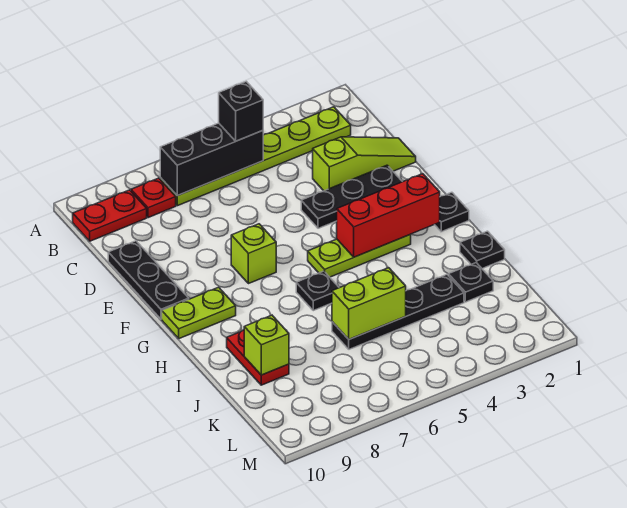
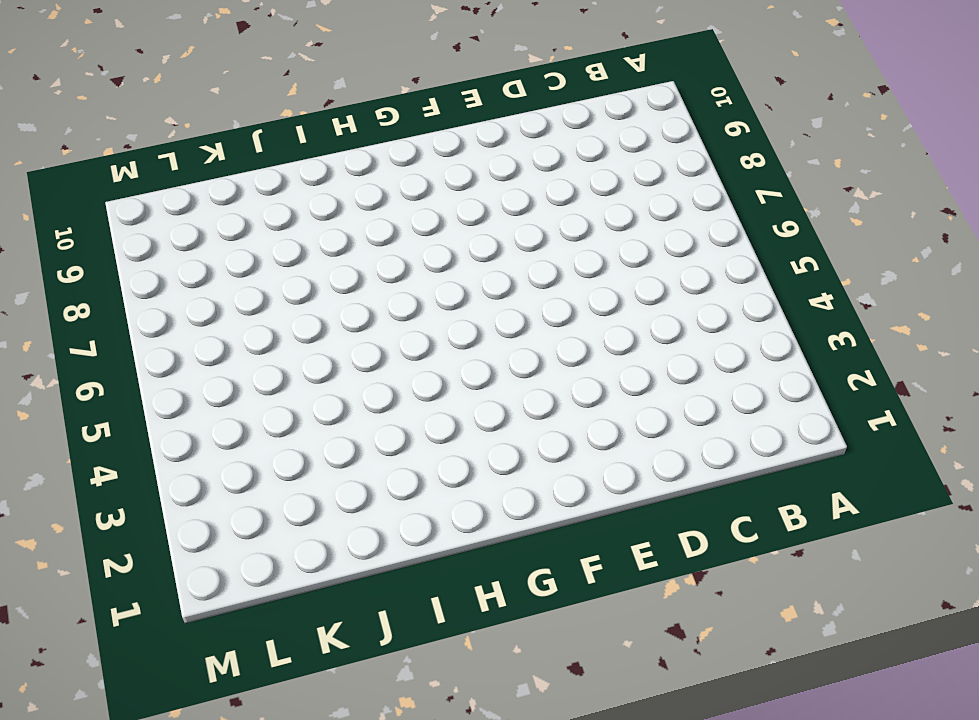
none -> lime plate B2:B7 level 1
none -> red plate B8 level 1
none -> red plate B9:B10 level 1

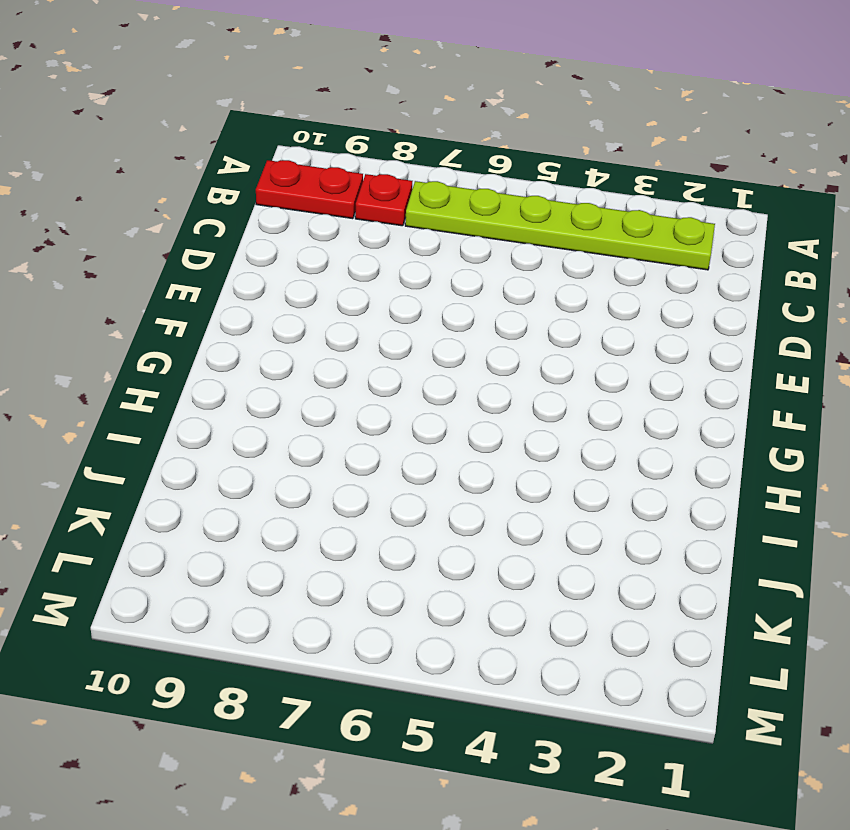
none -> lime slope D1:D3 level 1 top 3
none -> black plate D10:F10 level 1
none -> black plate E2:E4 level 1

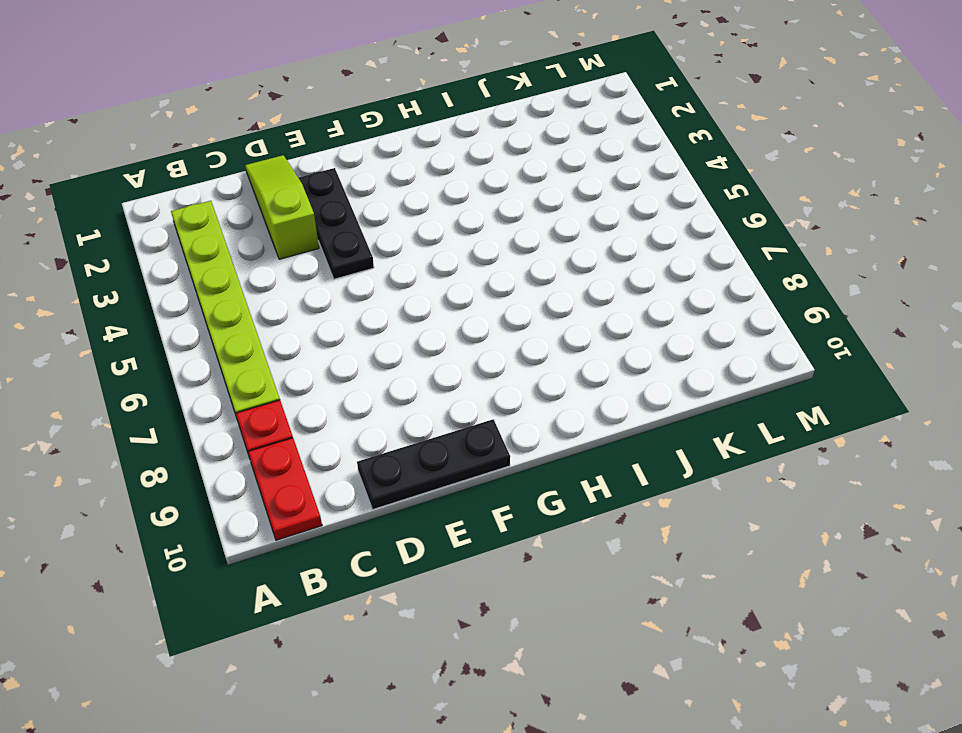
none -> lime brick F7 level 1
none -> black plate G1 level 1
none -> lime plate G3:G5 level 1

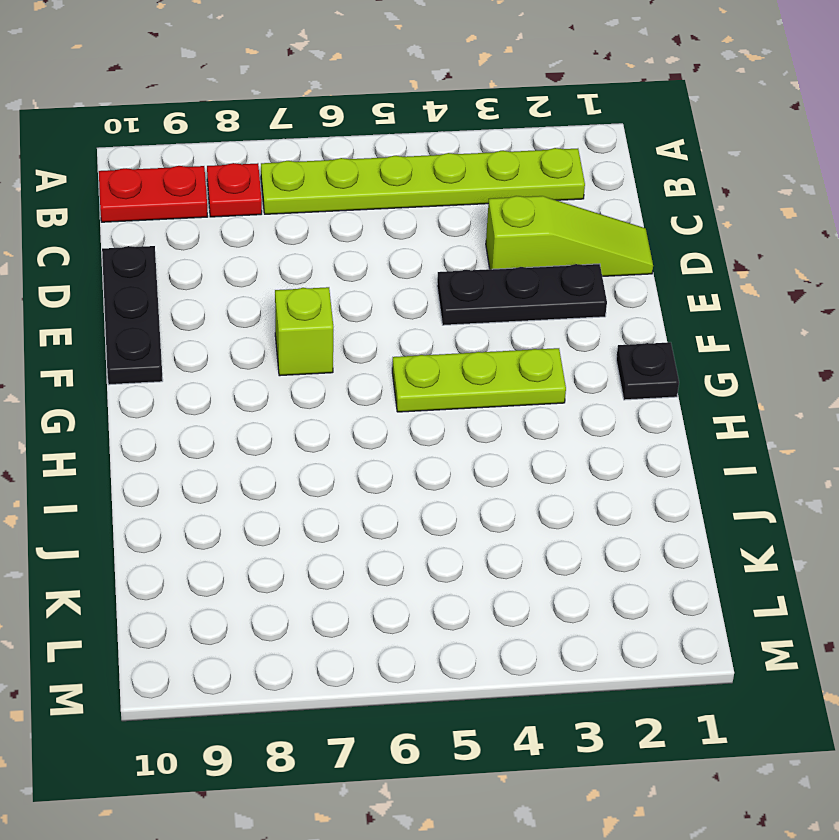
none -> lime plate G9:G10 level 1
none -> black plate H6 level 1
none -> black plate I1 level 1

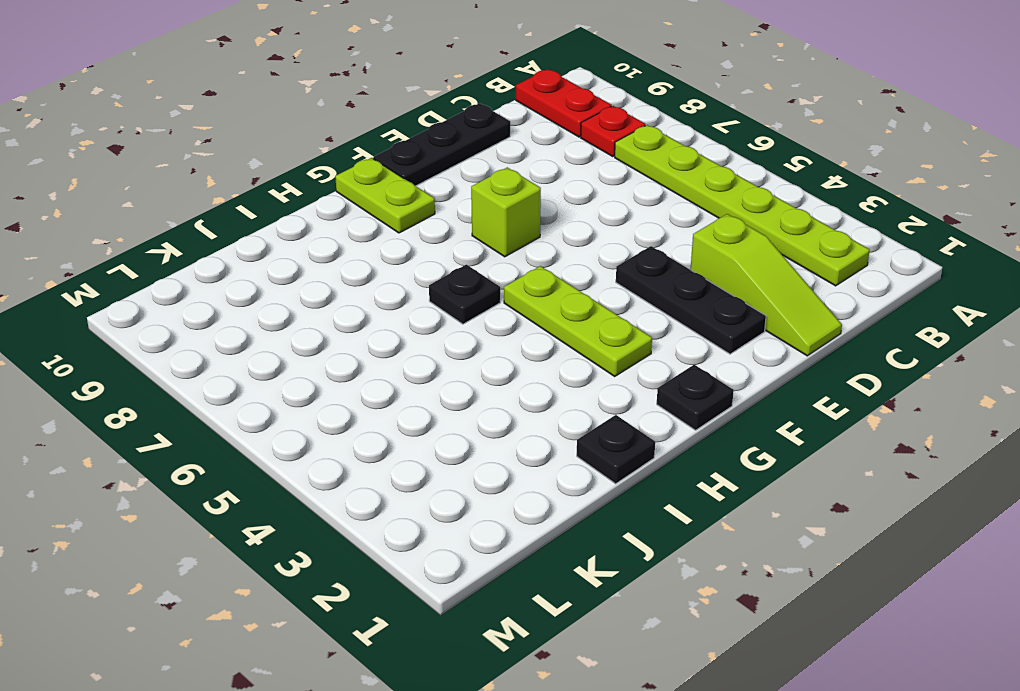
none -> red plate I9:J9 level 1
none -> black plate J2 level 1
none -> black plate J3:J6 level 1

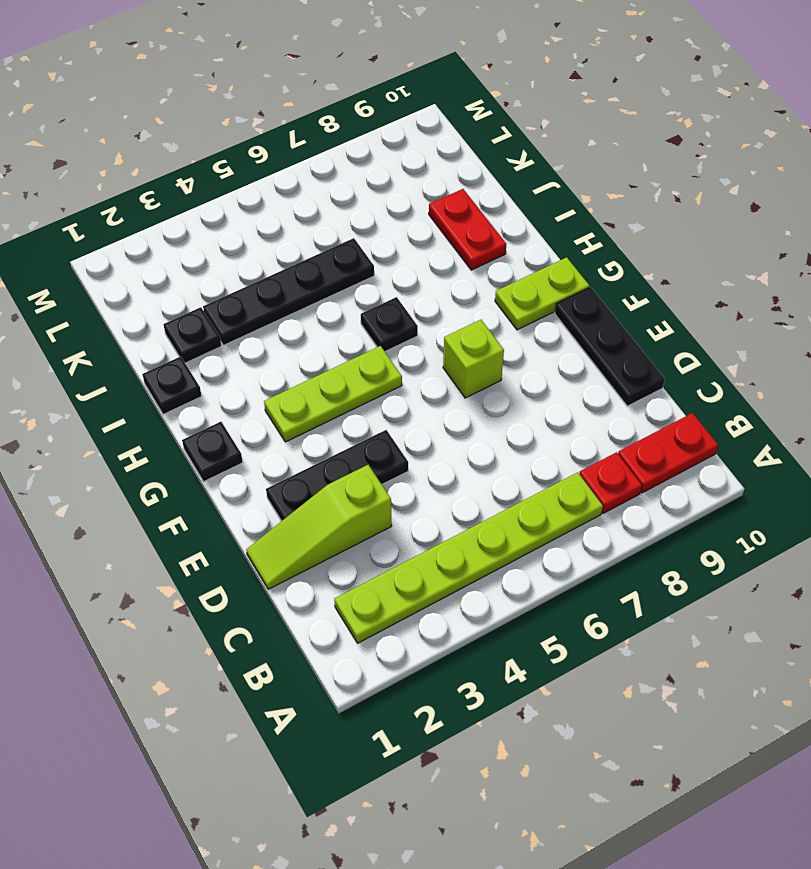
none -> black brick B5:B7 level 2
none -> red brick G2:G4 level 2
none -> lime brick J5:J6 level 2

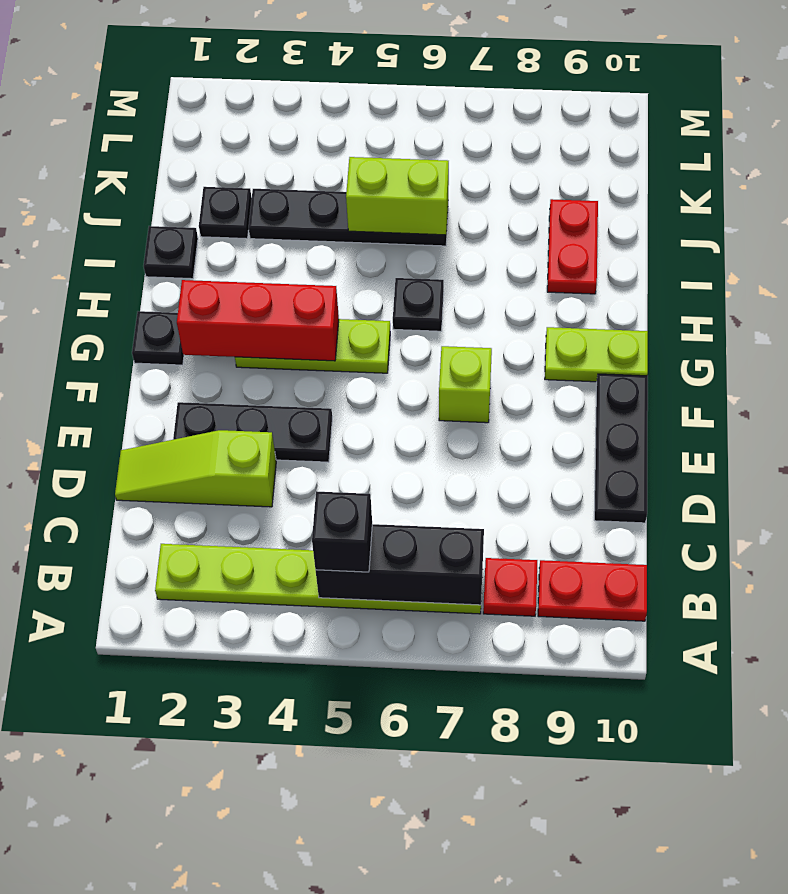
none -> lime brick J9 level 2

